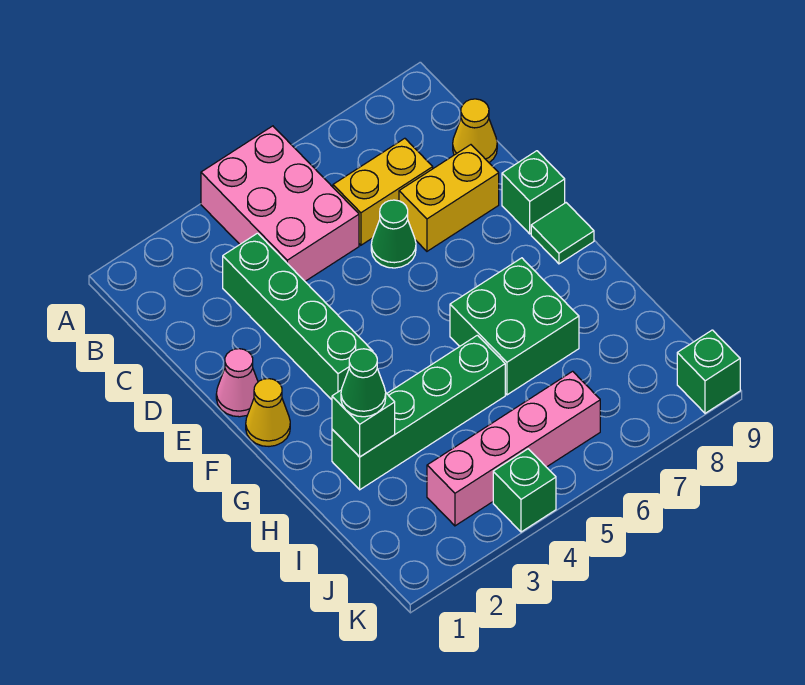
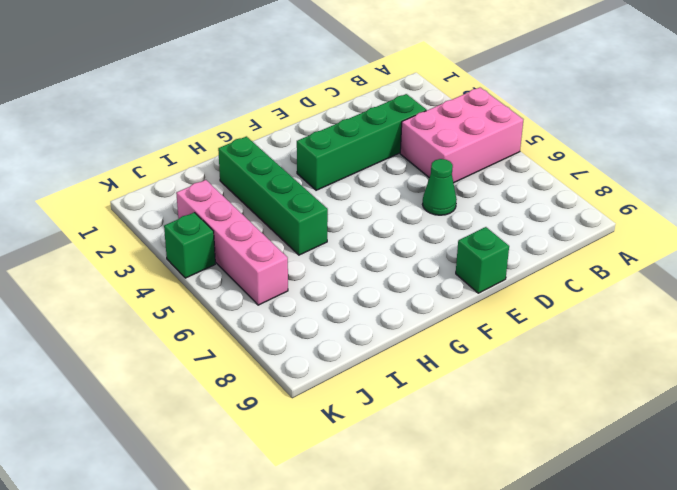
none -> yellow brick C6:C7 level 1
none -> yellow cone C9 level 1
none -> yellow brick D7:D8 level 1

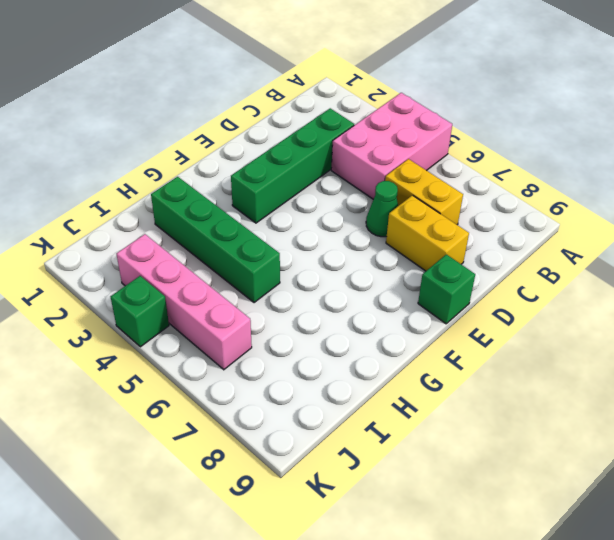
none -> yellow cone C9 level 1
none -> pink cone E1 level 1
none -> yellow cone F1 level 1

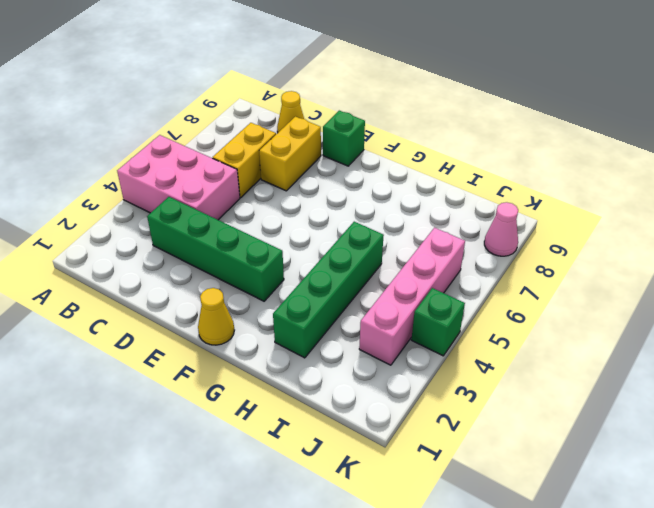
pink cone K8 level 1 -> pink cone E1 level 1
none -> green cone D6 level 1
none -> green tile F9 level 1
none -> green brick G6:H7 level 1

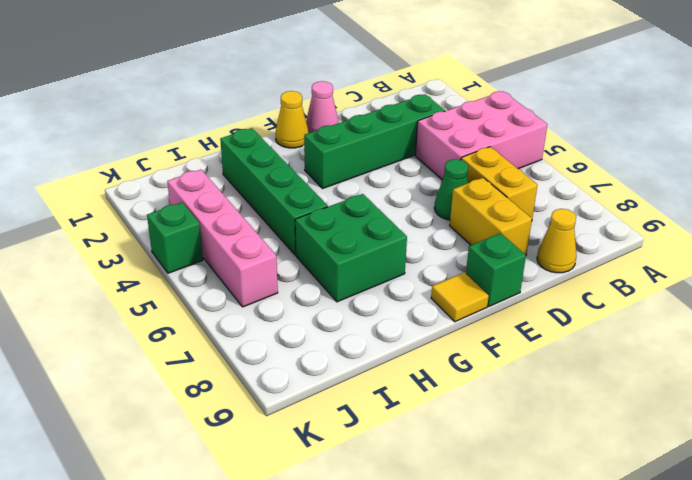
yellow tile F9 level 1 -> green tile F9 level 1
none -> green brick K9 level 1
none -> green brick H2 level 2
none -> green cone H2 level 3

